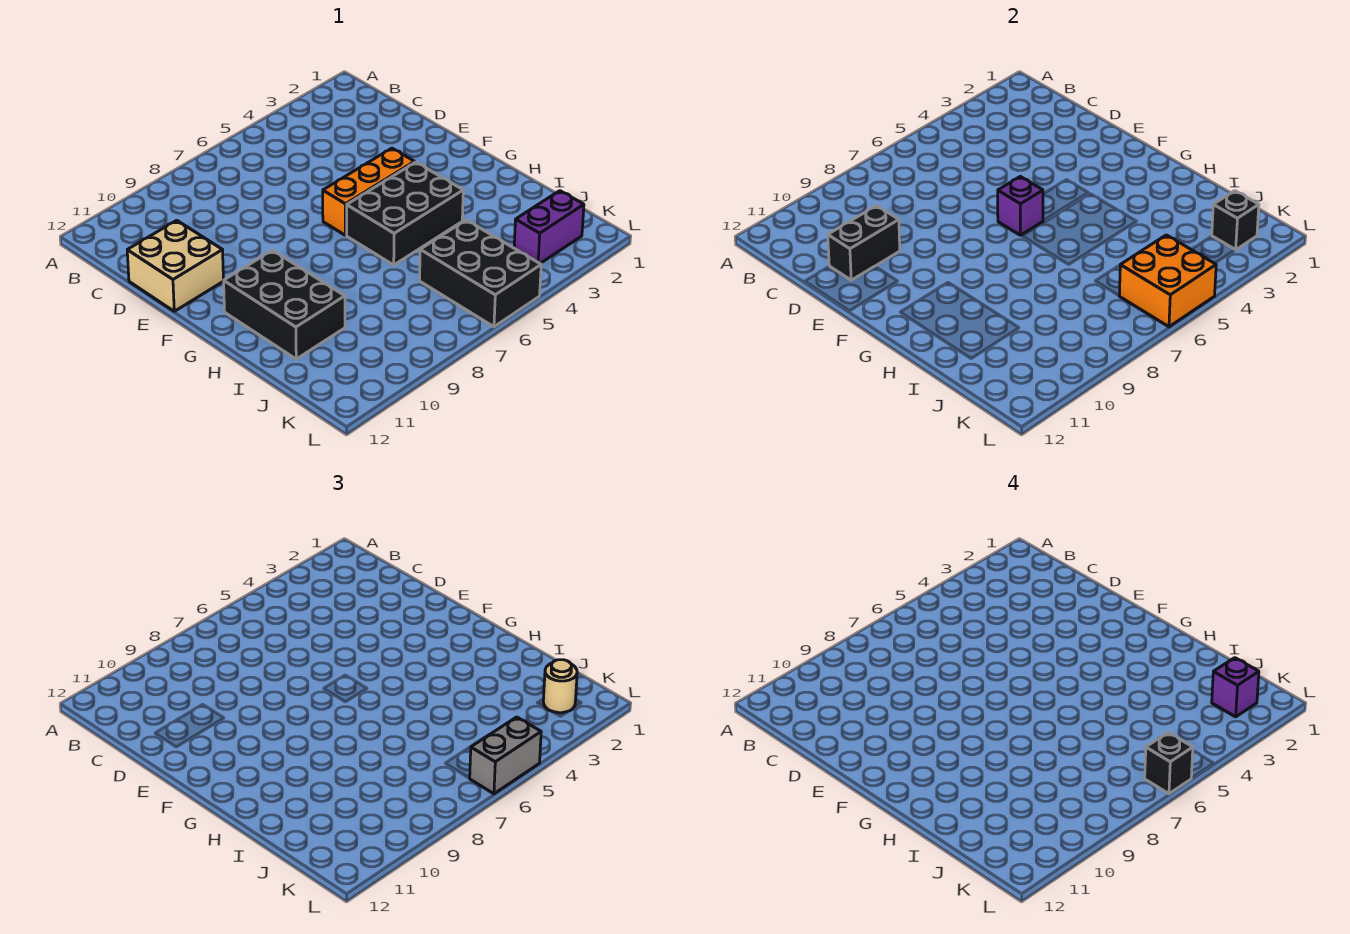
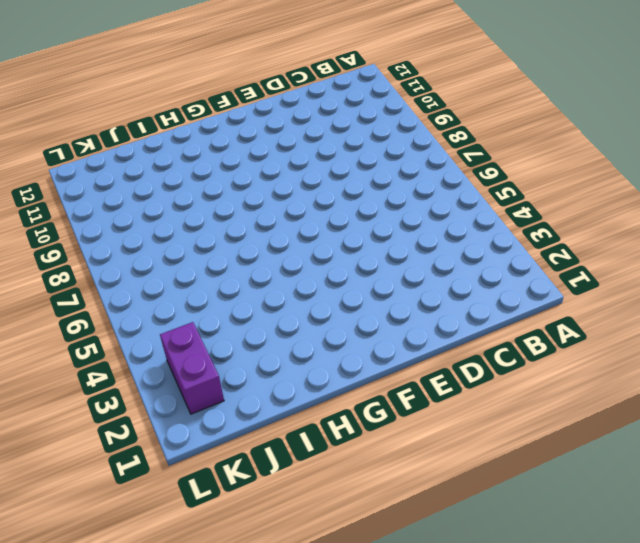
none -> tan brick D11:E12 level 1
none -> orange brick F4:F6 level 1
none -> black brick G4:H6 level 1

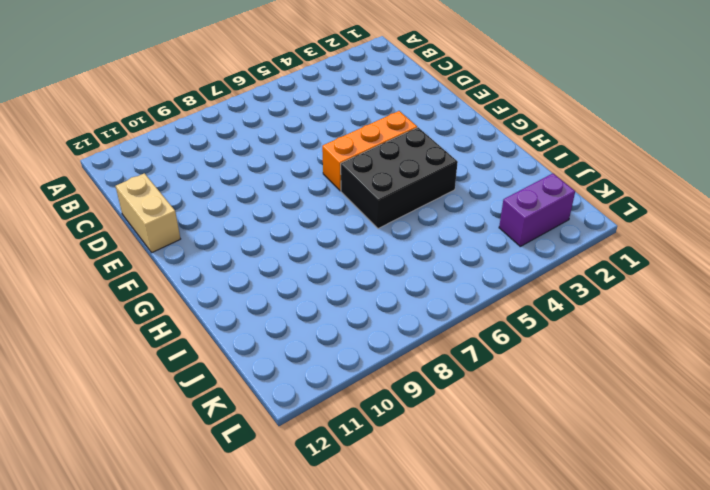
tan brick D12:E12 level 1 -> tan brick D11:E12 level 1
none -> black brick G10:I11 level 1
none -> black brick J5:L6 level 1
none -> black brick D10:D11 level 2

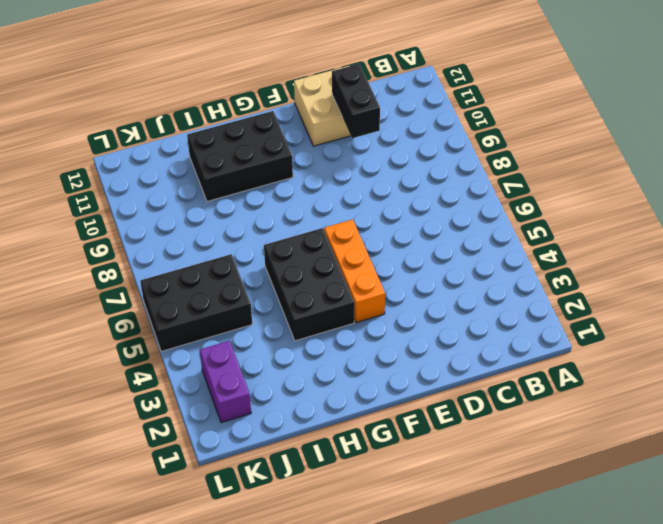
none -> purple brick F6 level 2
none -> black brick K2 level 2
none -> orange brick K5:L6 level 2

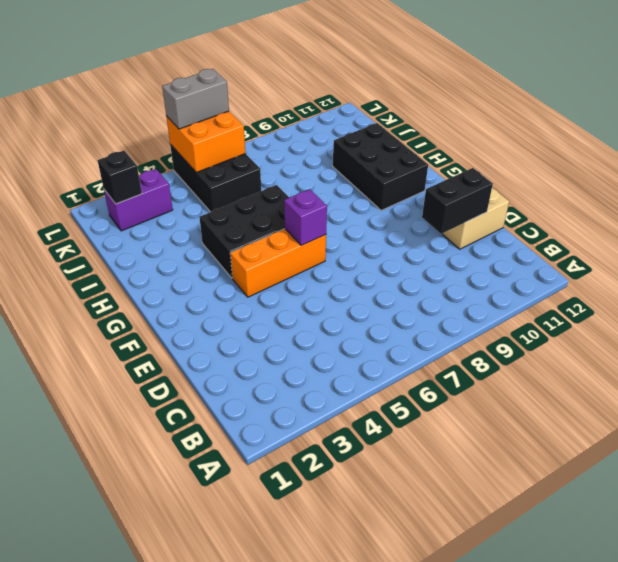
none -> tan round brick K2 level 3
none -> purple brick K2 level 4
none -> black brick L6 level 4

